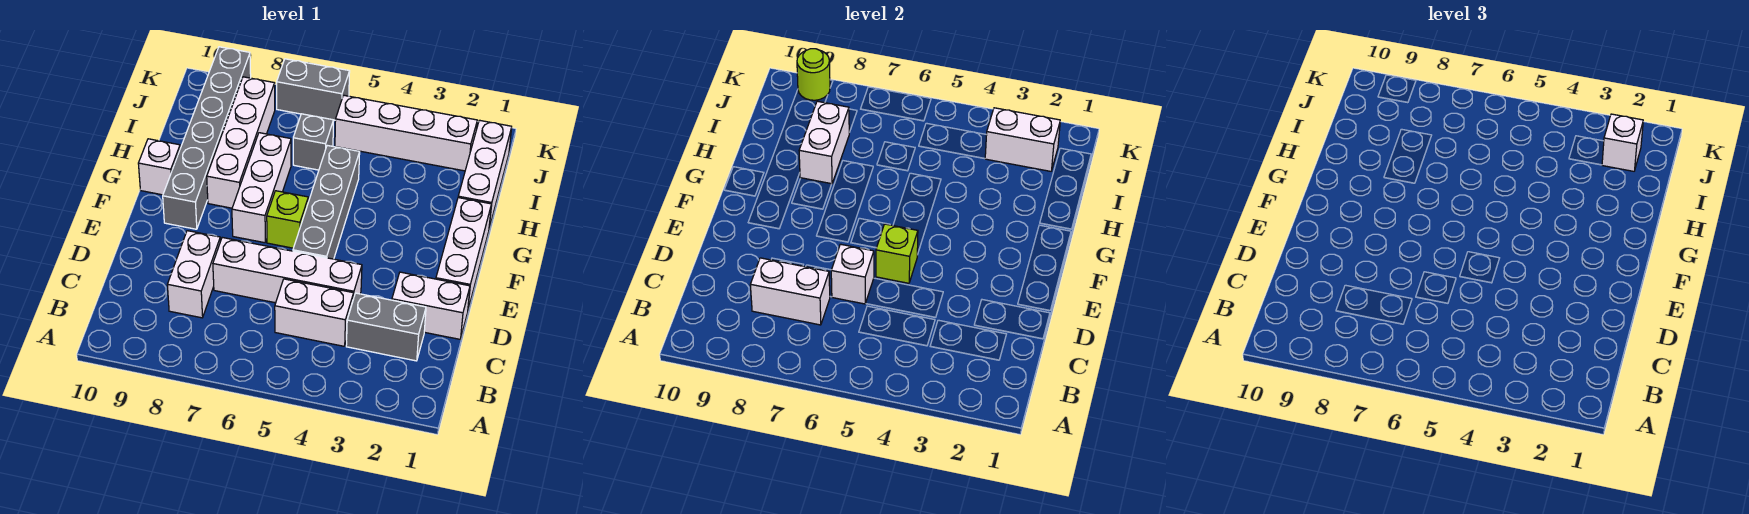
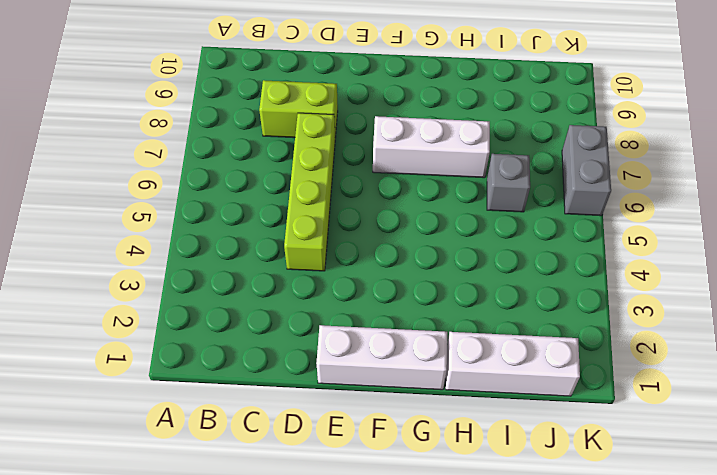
lime brick C8:D8 level 1 -> white brick C8:D8 level 1
lime brick D4:D7 level 1 -> white brick D4:D7 level 1
none -> grey brick C2:C3 level 1
none -> white brick C4:C5 level 1
none -> white brick D1:D2 level 1

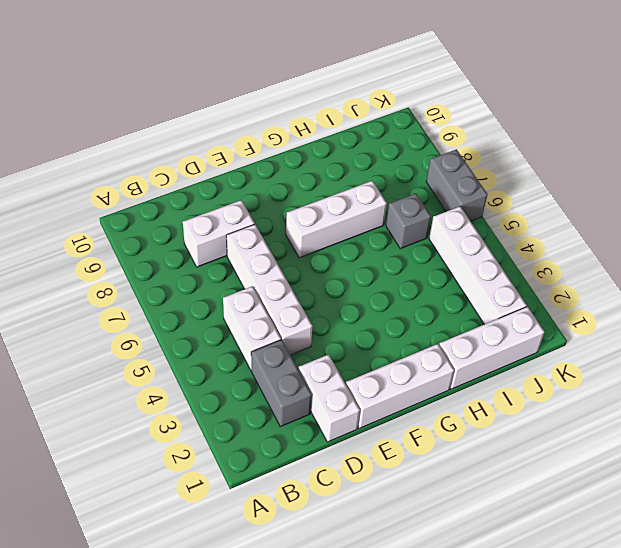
none -> grey brick E5:H5 level 1
none -> lime brick F6 level 1
none -> grey brick F9:K9 level 1

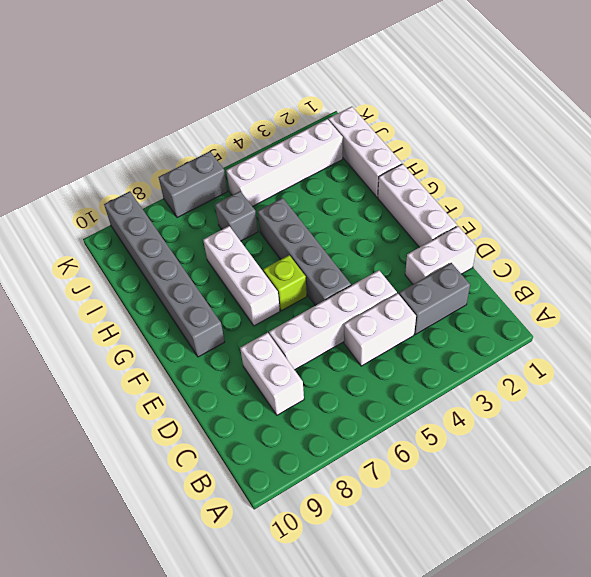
none -> white brick G8:J8 level 1
none -> white brick G10 level 1
none -> white brick C7:C8 level 2

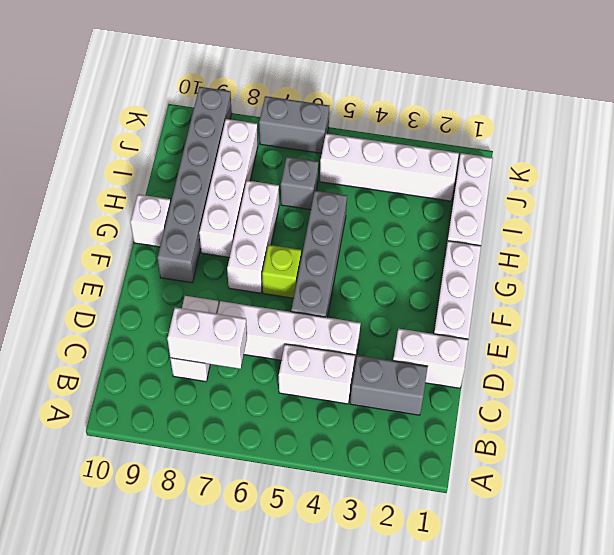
none -> white brick D6 level 2
none -> lime brick E5 level 2
none -> white brick H8:I8 level 2

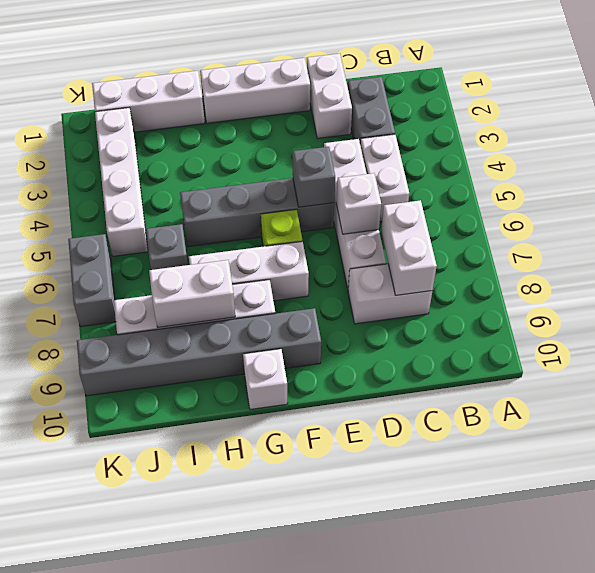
grey brick E5 level 2 -> lime brick E5 level 2
none -> white brick J2:J3 level 2
none -> lime round brick K9 level 2
none -> white brick J2 level 3

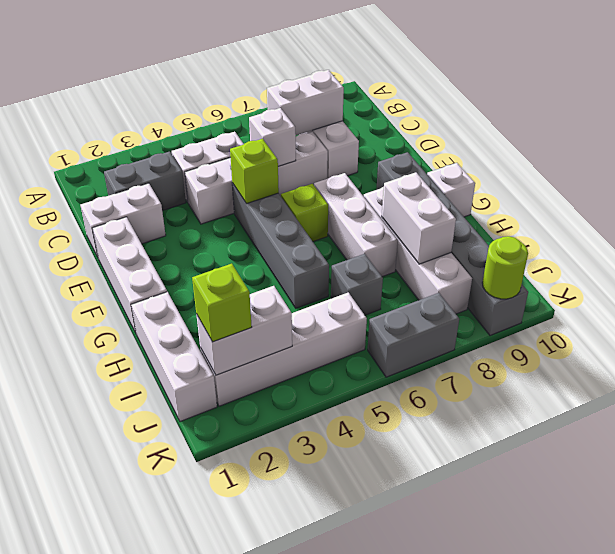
lime brick J2 level 3 -> white brick J2 level 3

